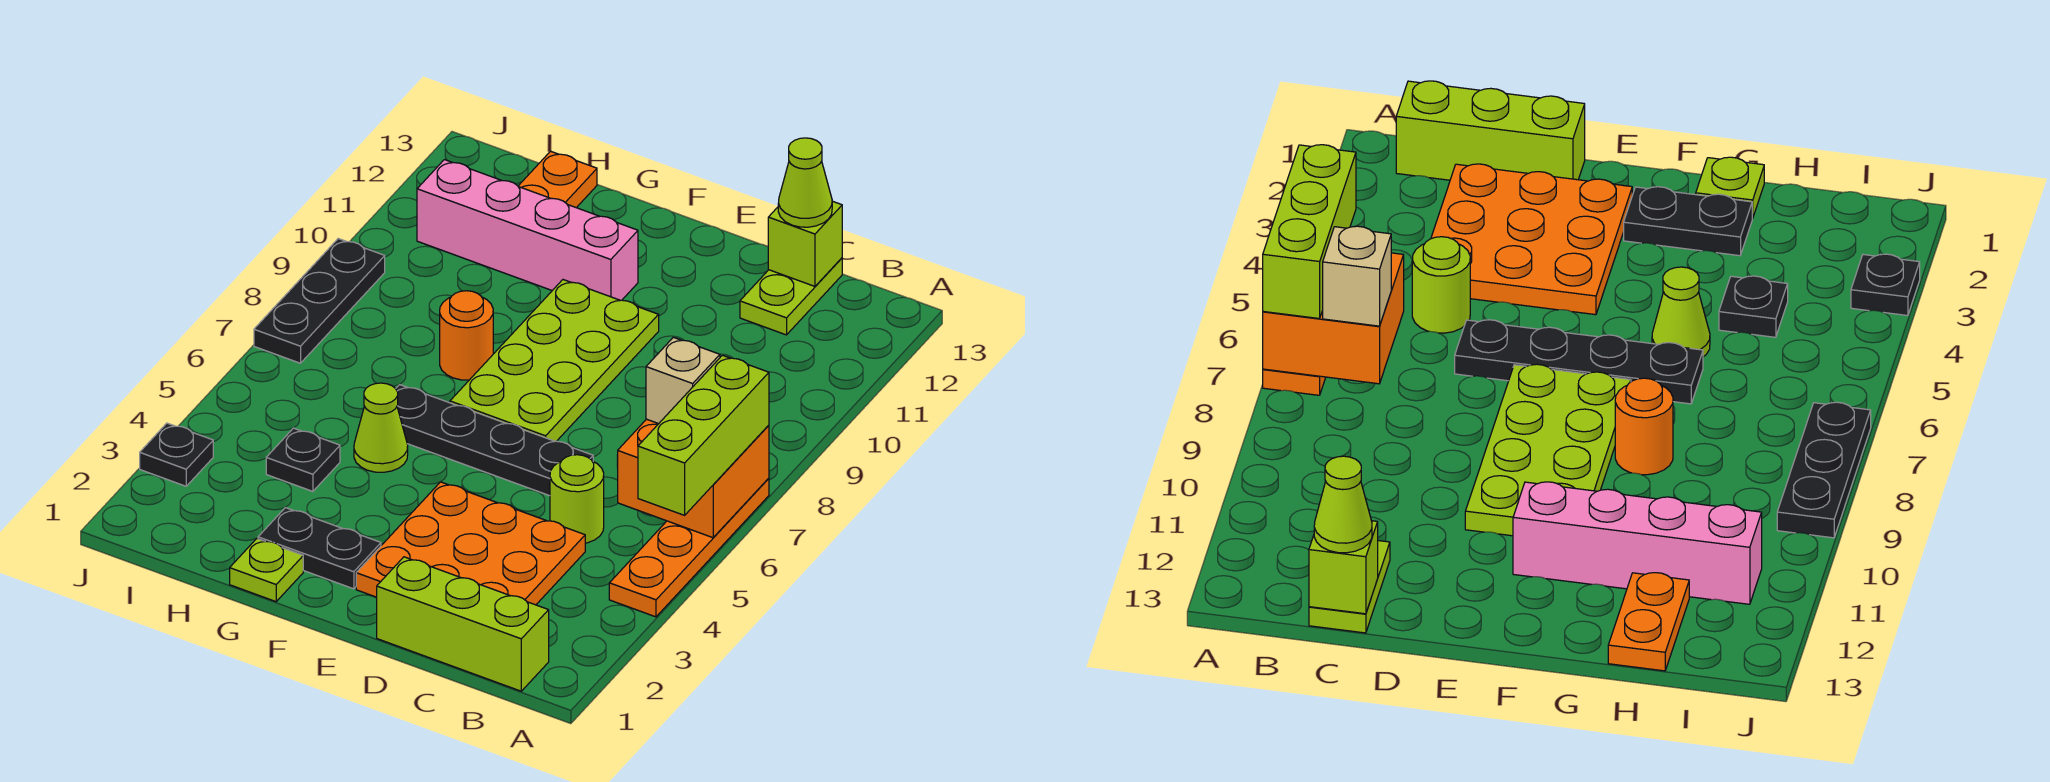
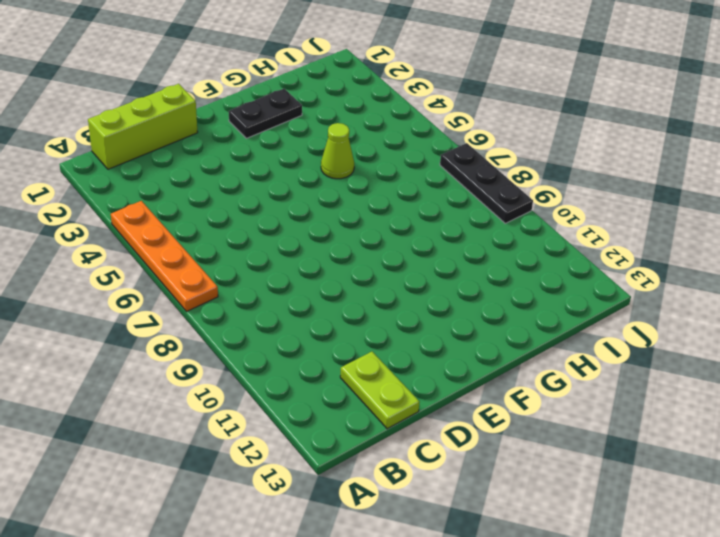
none -> orange plate C2:E4 level 1
none -> lime round brick C5 level 1
none -> black plate D6:G6 level 1

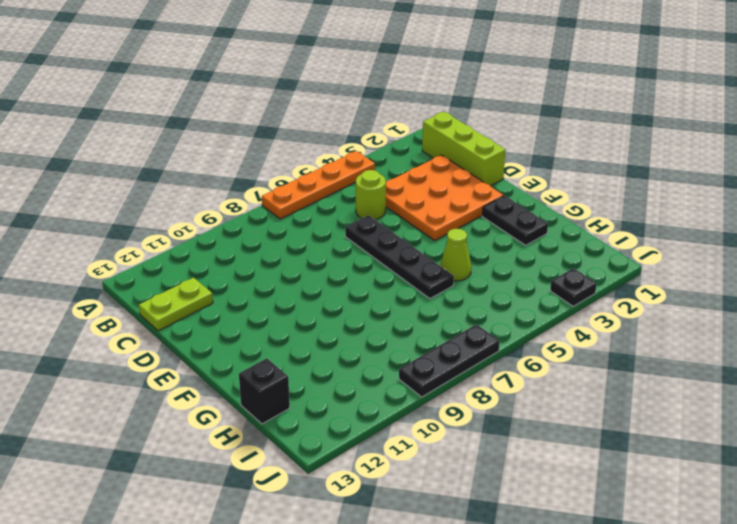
black brick H13 level 1 -> orange plate H12:H13 level 1
none -> lime plate E7:F10 level 1
none -> pink brick F11:I11 level 1
none -> lime plate G1 level 1

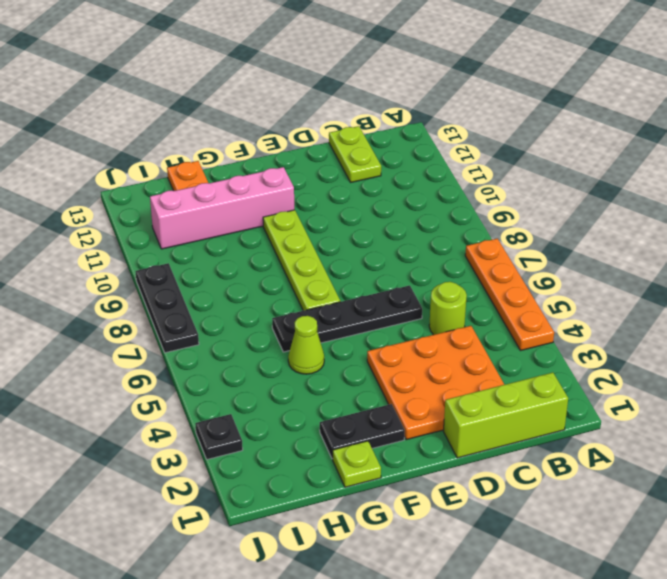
lime plate F7:F10 level 1 -> lime plate E7:F10 level 1
none -> orange round brick G8 level 1
none -> black plate H4 level 1
none -> orange brick A6:B7 level 2

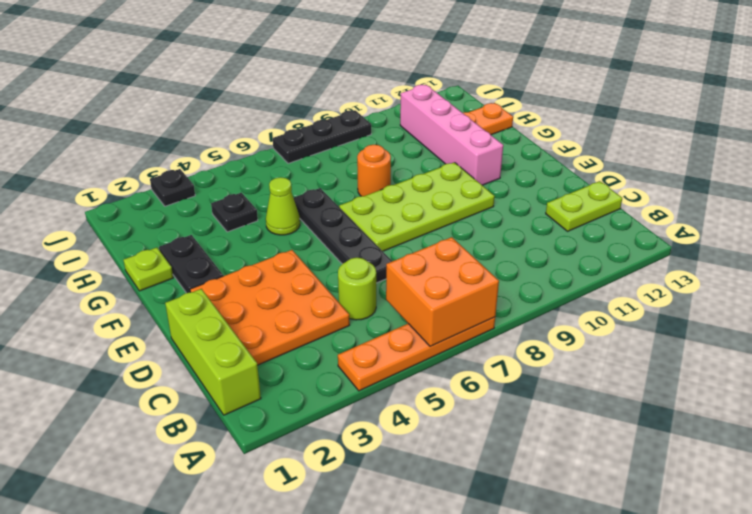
none -> lime brick C13 level 2
none -> lime brick A5:A7 level 3
none -> tan brick B7 level 3

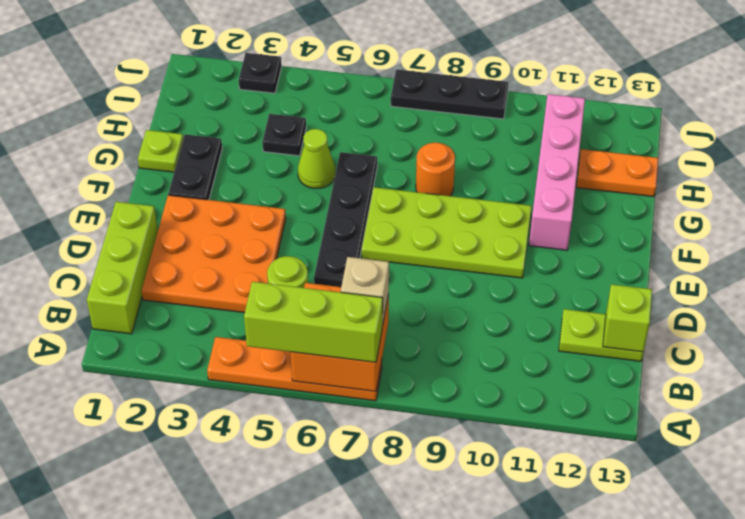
none -> lime cone C13 level 3

